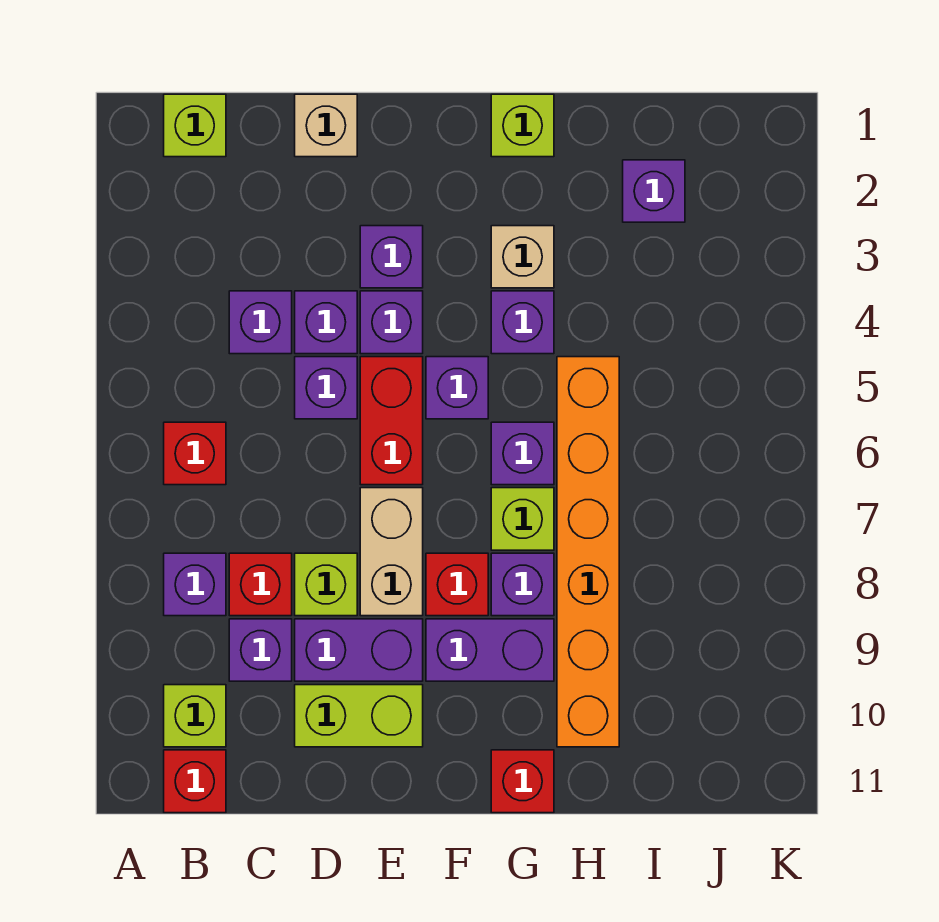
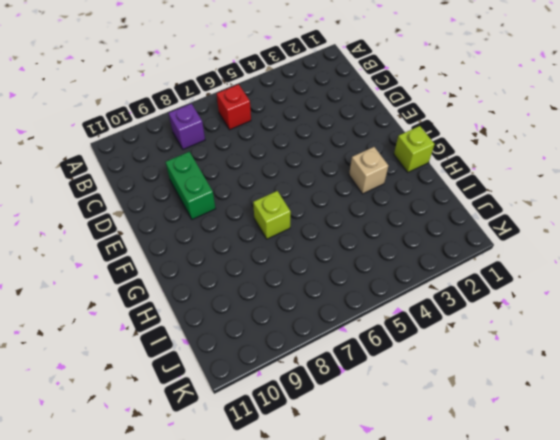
green brick D9:E9 level 1 -> purple brick D9:E9 level 1
none -> lime brick B1 level 1
none -> lime brick B10 level 1
none -> red brick B11 level 1
none -> purple brick C4 level 1

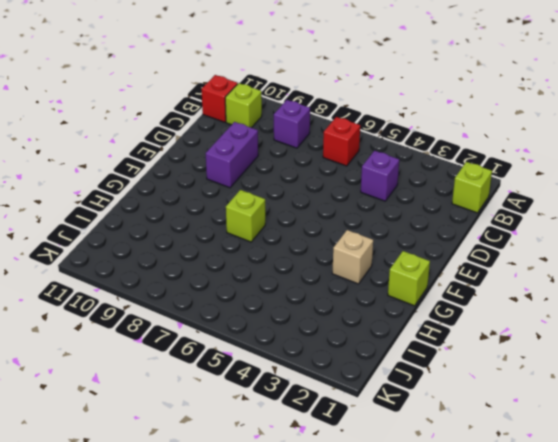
none -> red brick C8 level 1
none -> purple brick C9 level 1
none -> tan brick D1 level 1
none -> purple brick D4 level 1

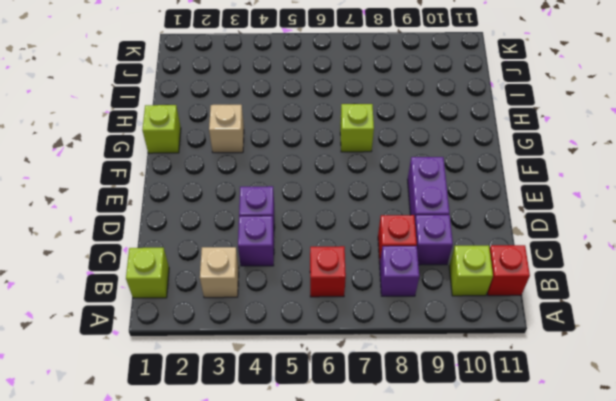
tan brick B3 level 1 -> tan brick D1 level 1
none -> purple brick D5 level 1
none -> lime brick D8 level 1
none -> lime brick D10:E10 level 1
none -> purple brick E3 level 1

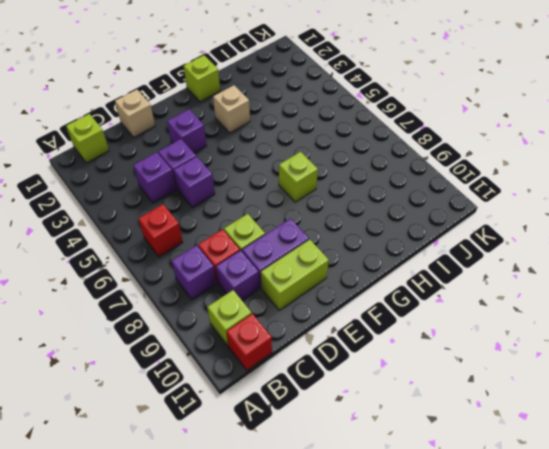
none -> purple brick E4 level 1
none -> red brick E5:E6 level 1
none -> tan brick E7:E8 level 1
none -> purple brick F5 level 1

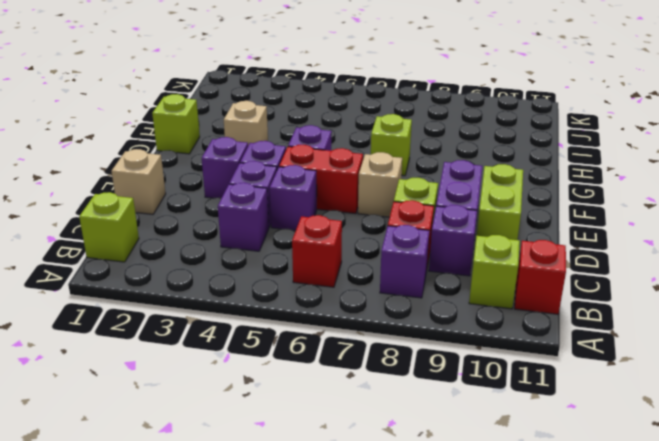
tan brick E7 level 1 -> tan brick E7:E8 level 1
none -> red brick F8 level 1
none -> purple brick F9:G9 level 1
none -> purple brick G4 level 1
none -> purple brick G6 level 1

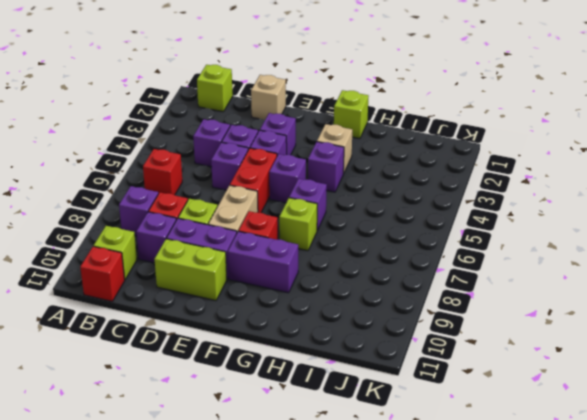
none -> purple brick G8 level 1
none -> red brick G11 level 1
none -> orange brick H5:H10 level 1
none -> purple brick I2 level 1

